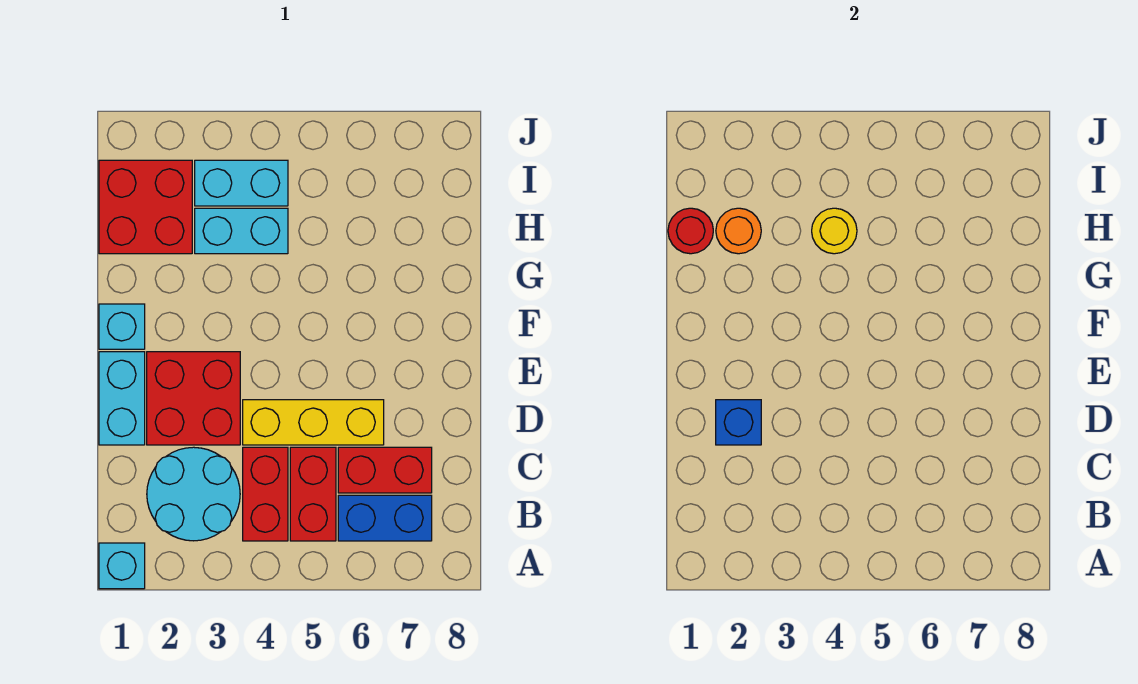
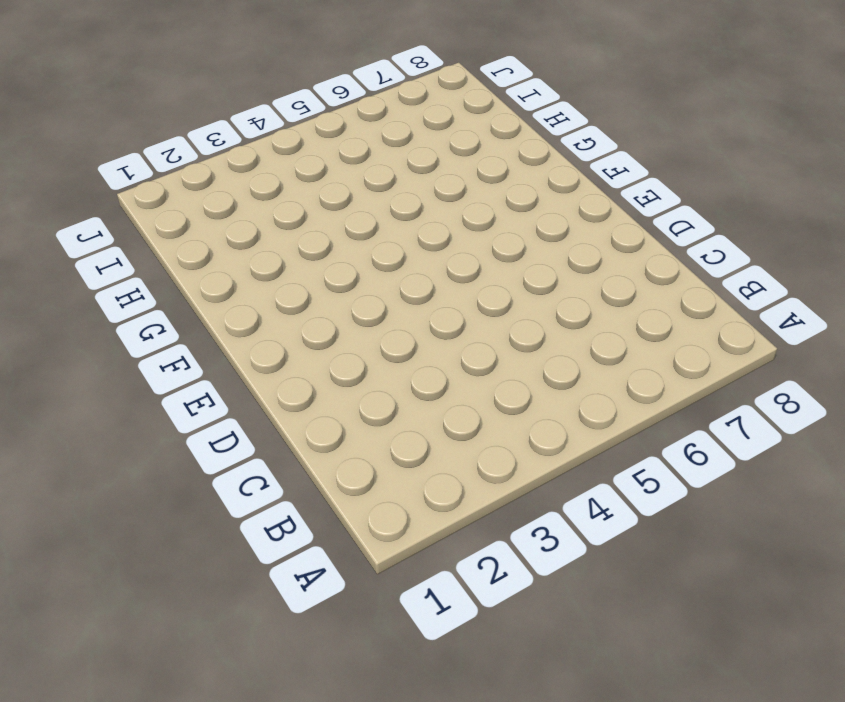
none -> cyan brick A1 level 1
none -> cyan round brick B2:C3 level 1
none -> red brick B4:C4 level 1

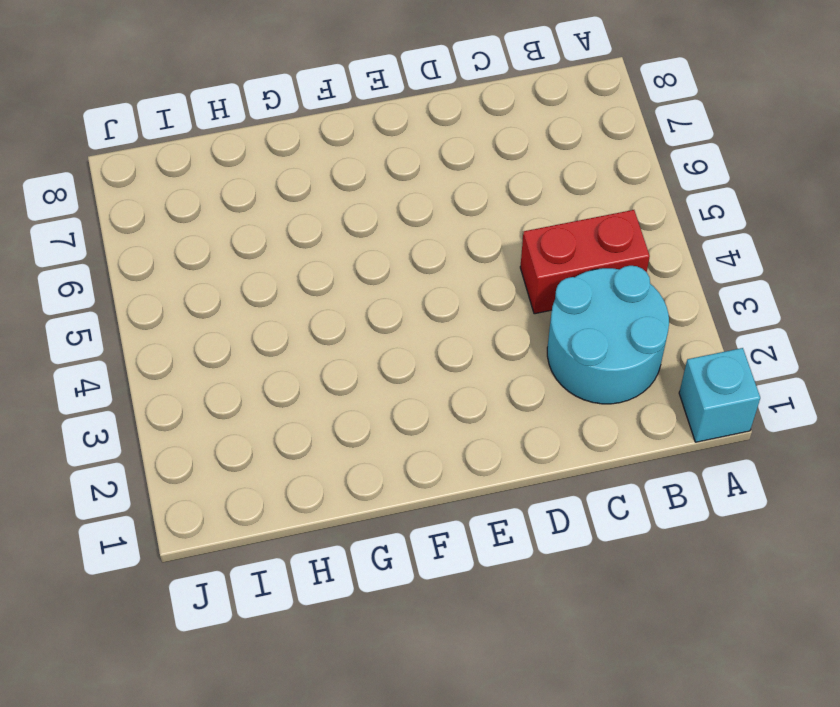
none -> red brick B5:C5 level 1
none -> blue brick B6:B7 level 1
none -> red brick C6:C7 level 1

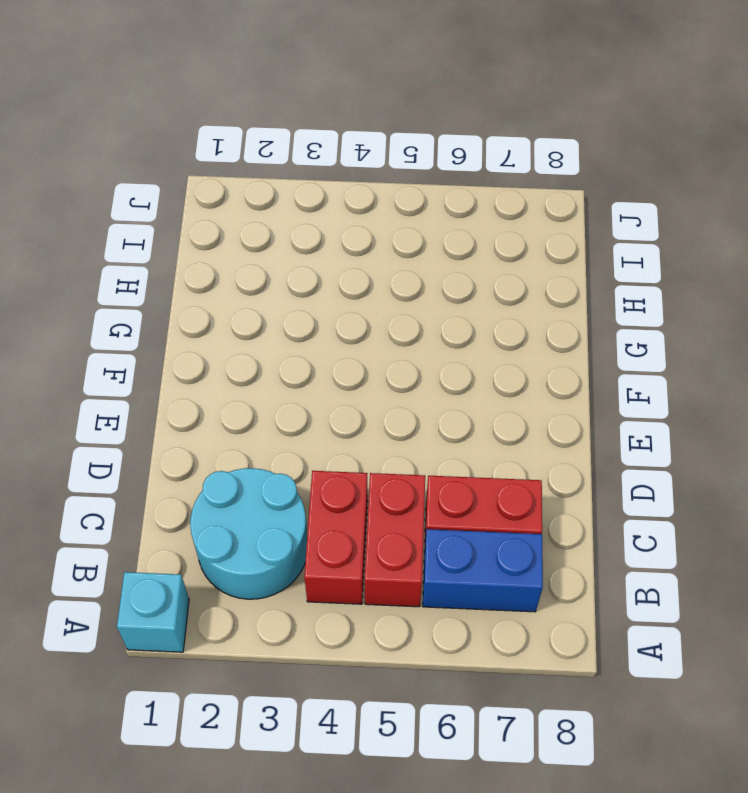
none -> cyan brick D1:E1 level 1
none -> red brick D2:E3 level 1
none -> yellow brick D4:D6 level 1

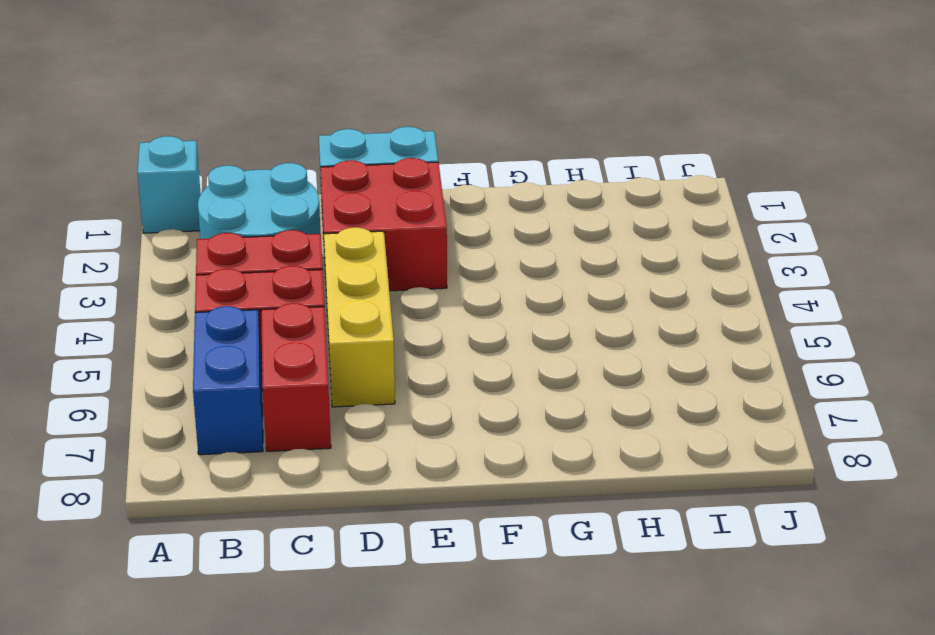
none -> cyan brick F1 level 1
none -> red brick H1:I2 level 1
none -> cyan brick H3:H4 level 1

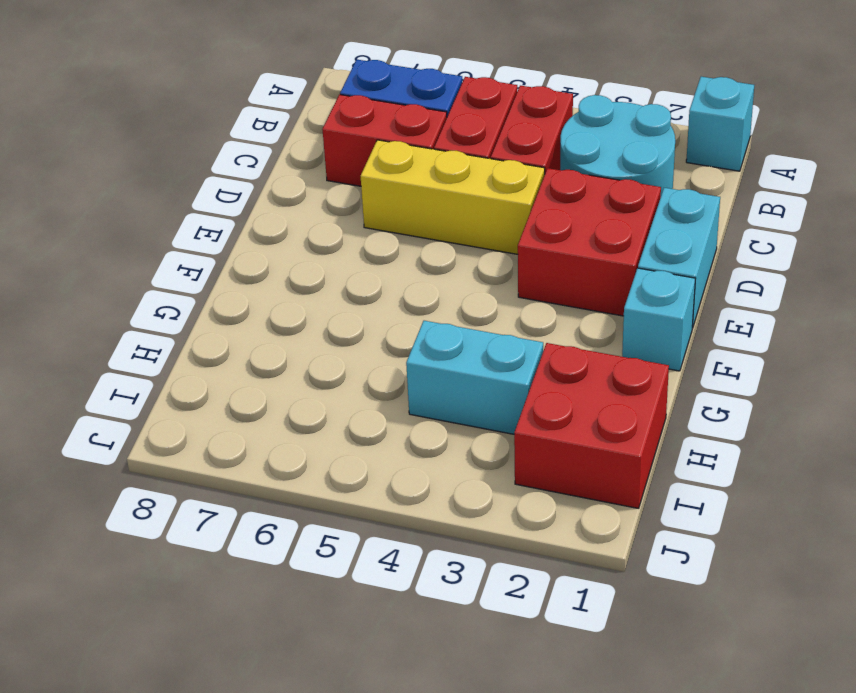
none -> cyan brick I3:I4 level 1
none -> blue brick D2 level 2
none -> red round brick H1 level 2

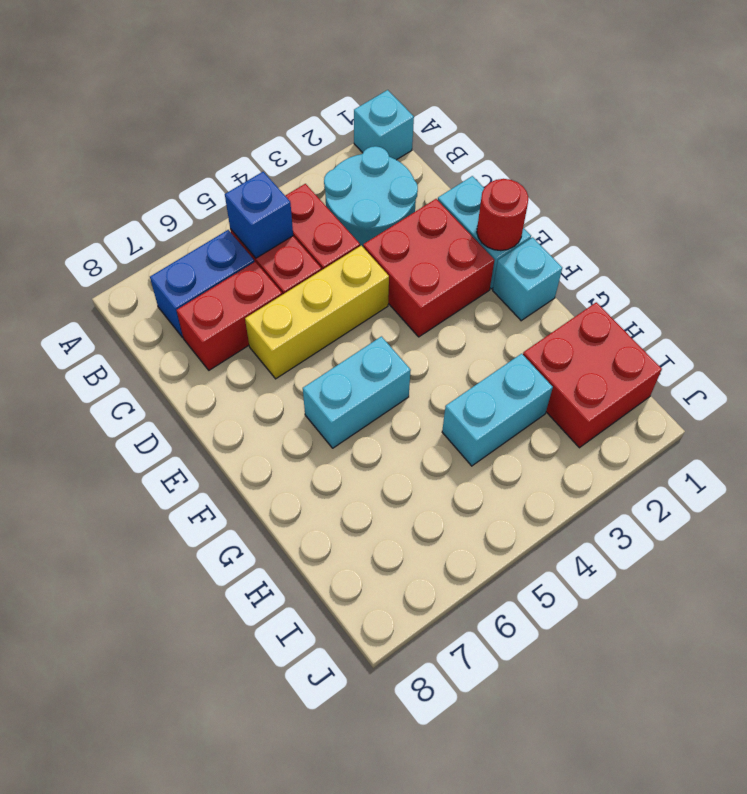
blue brick B5 level 2 -> blue brick D2 level 2
red round brick E1 level 2 -> red round brick H1 level 2
cyan brick F5:F6 level 1 -> cyan brick I3:I4 level 1
none -> orange round brick H2 level 2
none -> yellow round brick H4 level 2

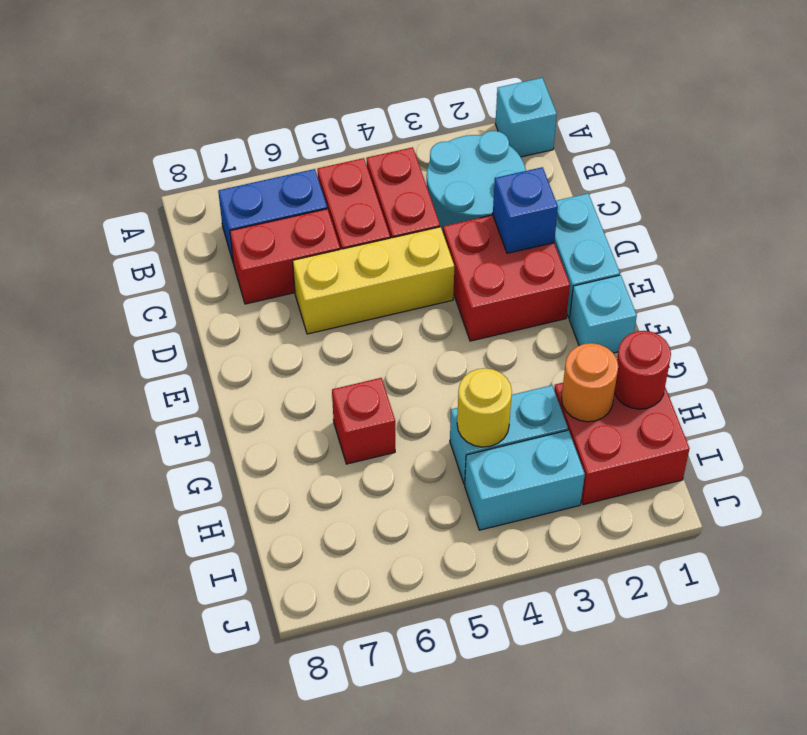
red brick G6 level 1 -> none

